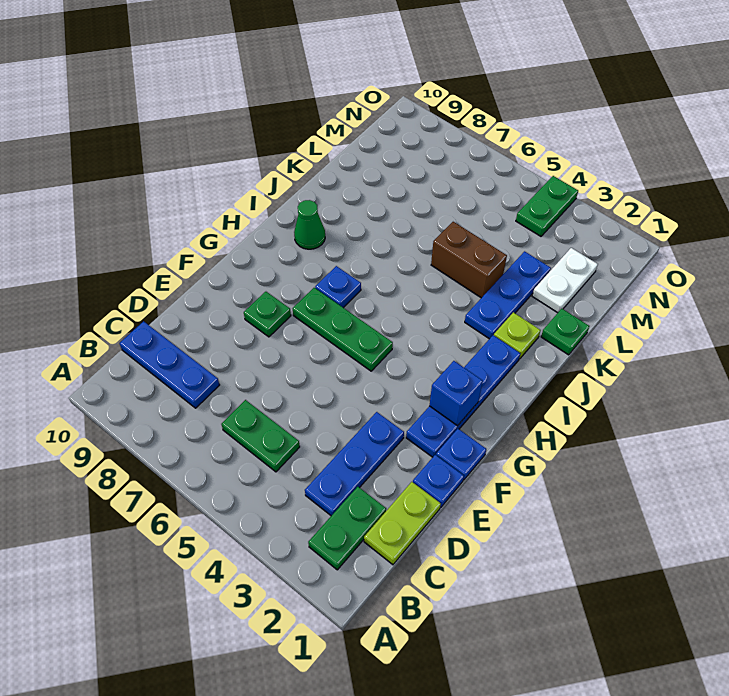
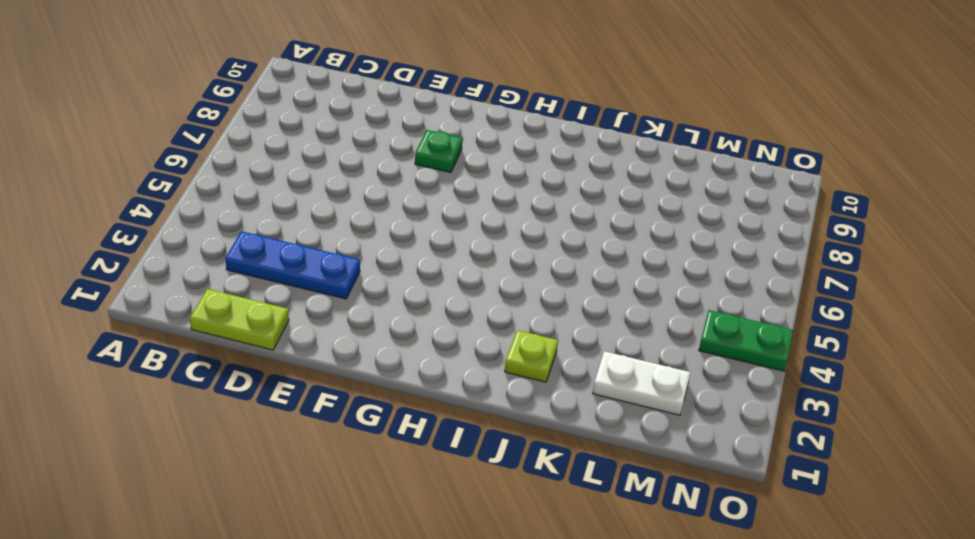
none -> green plate B2:C2 level 1
none -> green plate C5:C6 level 1
none -> blue plate C8:C10 level 1

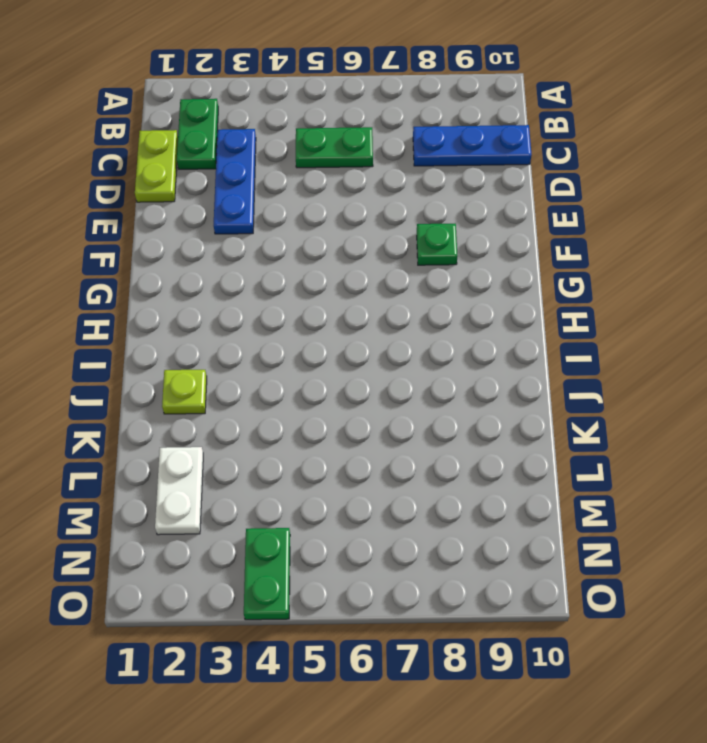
none -> blue plate E1 level 1
none -> blue plate F1 level 1
none -> blue plate F2:I2 level 1

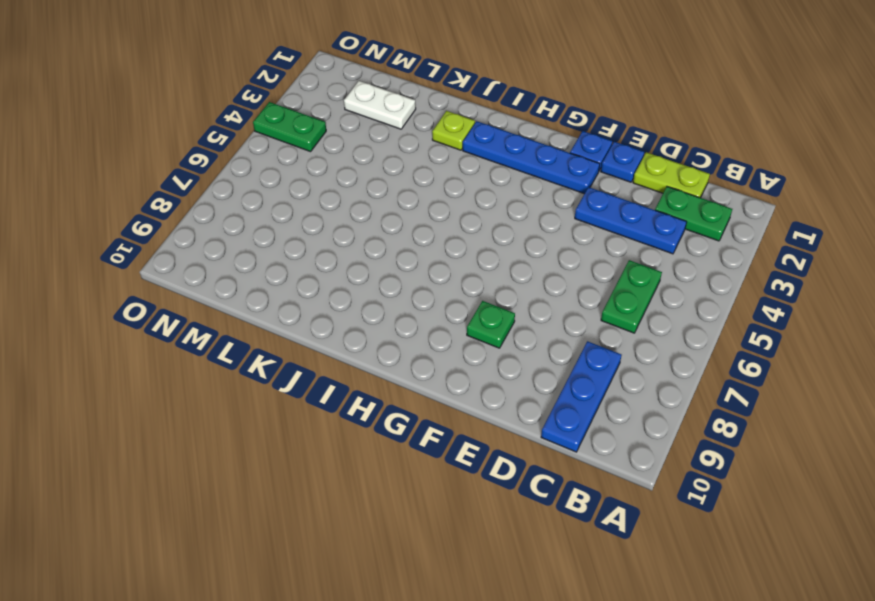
none -> green plate G5:G7 level 1
none -> blue plate H7 level 1
none -> green cone I9 level 1

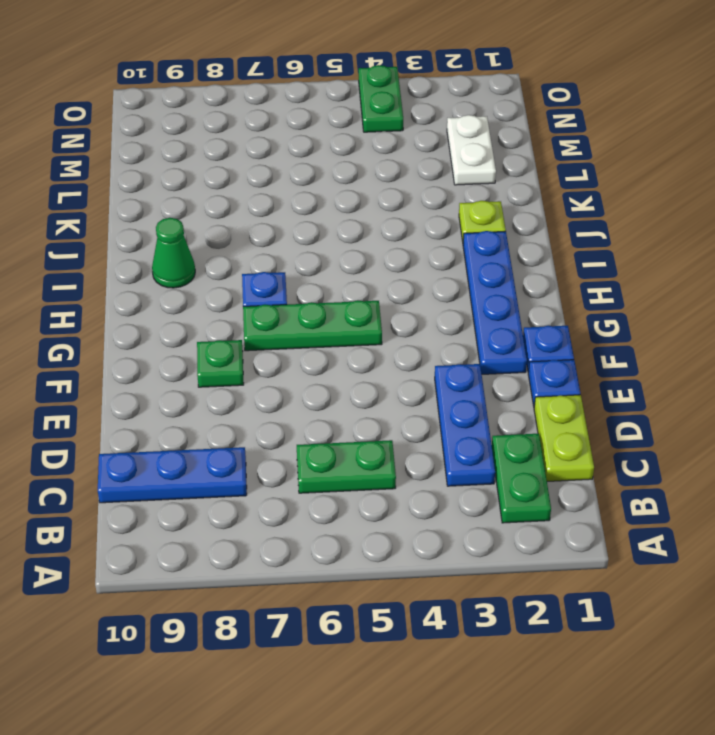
none -> blue plate J3:L3 level 1
none -> green plate K1 level 1
none -> brown brick K4:K5 level 1

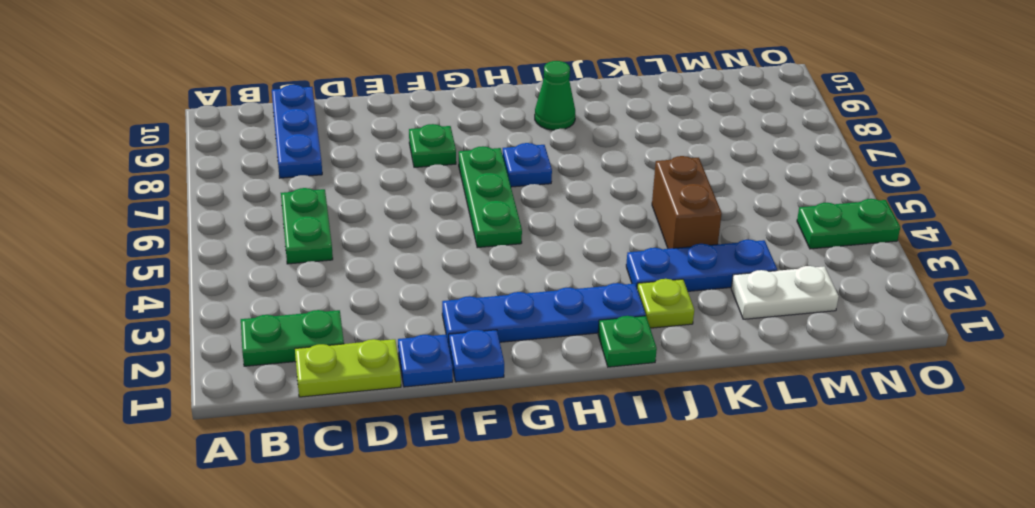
green plate I1 level 1 -> green plate K1 level 1
none -> blue plate C3:E3 level 1
none -> blue brick G2 level 2

